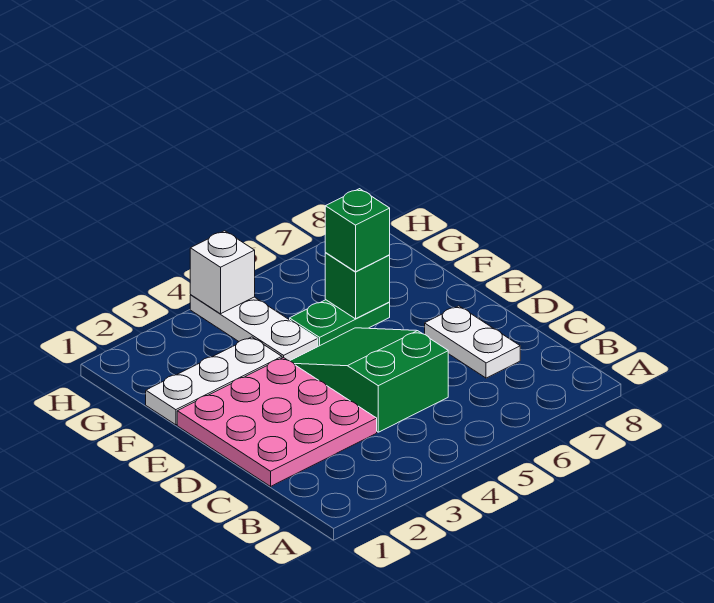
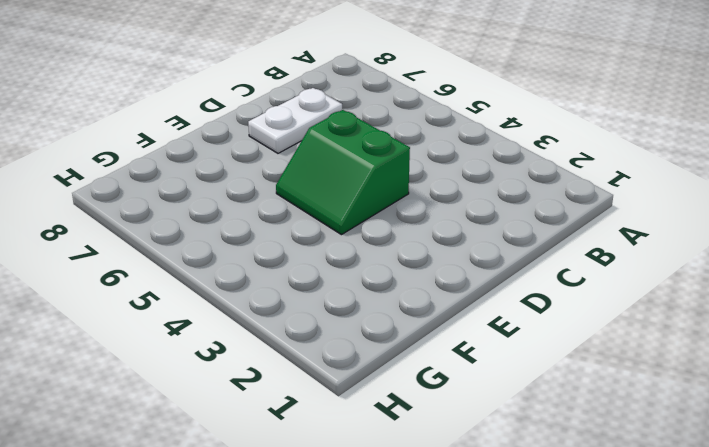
green slope D4:E5 level 1 top D -> green slope C4:E5 level 1 top C
none -> pink plate C1:E3 level 1
none -> white plate F1:F3 level 1

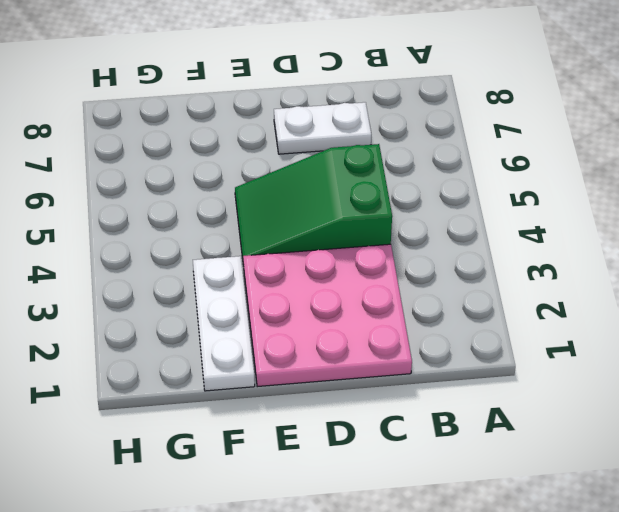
none -> white plate F4:H4 level 1
none -> green plate F5:F6 level 1

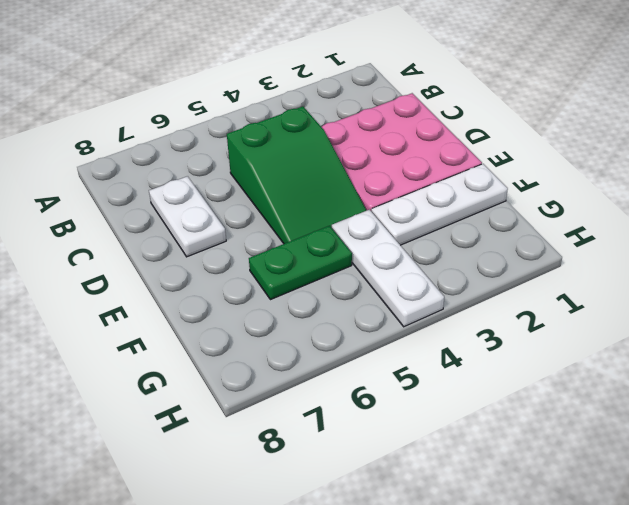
none -> green brick F6 level 2
none -> white brick H4 level 2

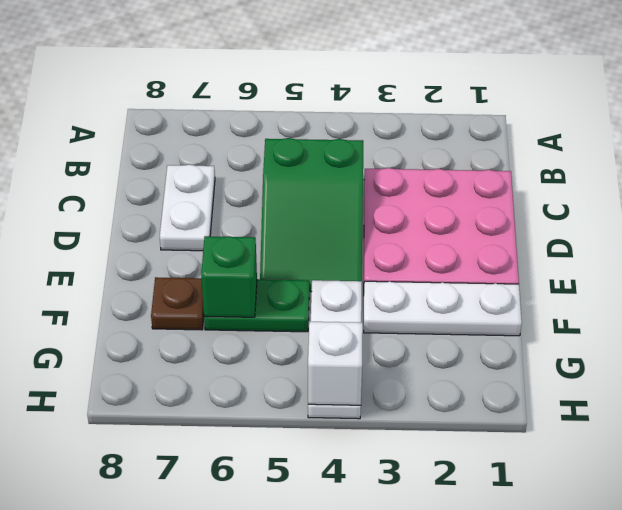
brown plate F7 level 1 -> none
none -> green brick F6 level 3

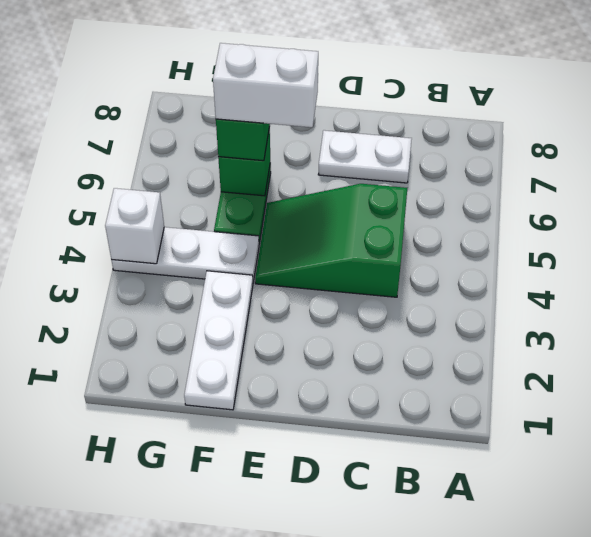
white brick E6:F6 level 4 -> none
none -> pink plate C1:E3 level 1

